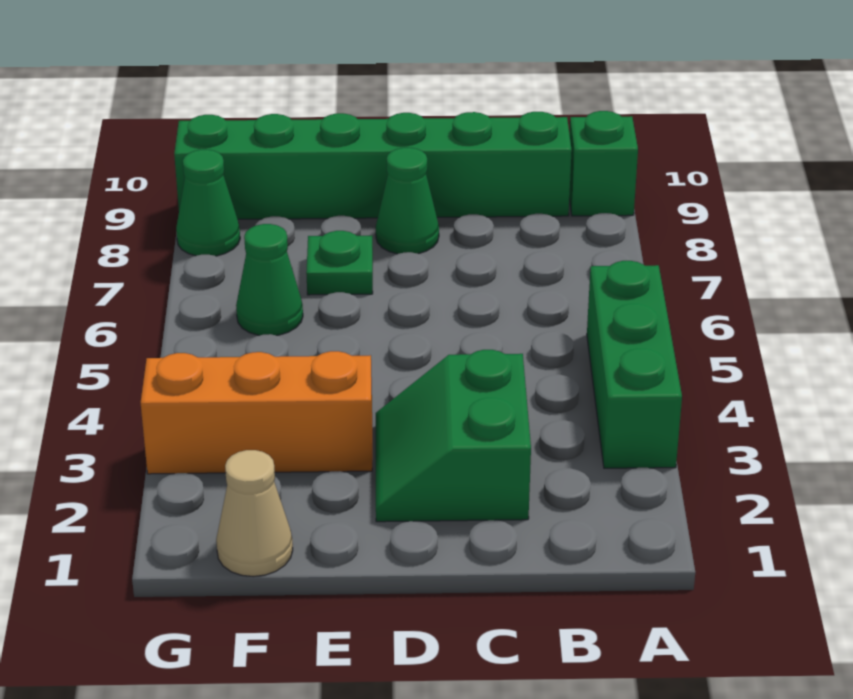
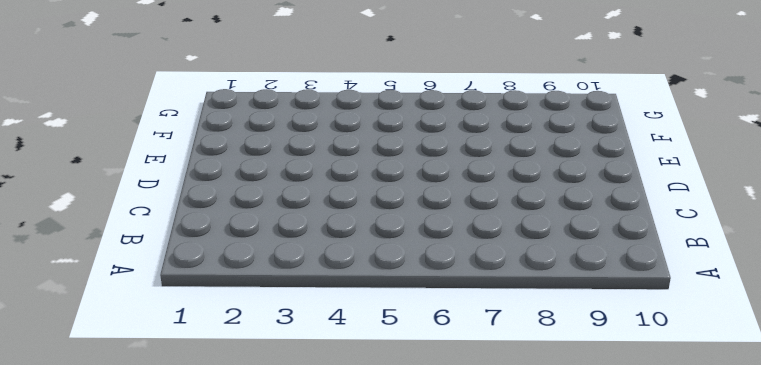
none -> green brick A3:A5 level 1
none -> green brick A9 level 1

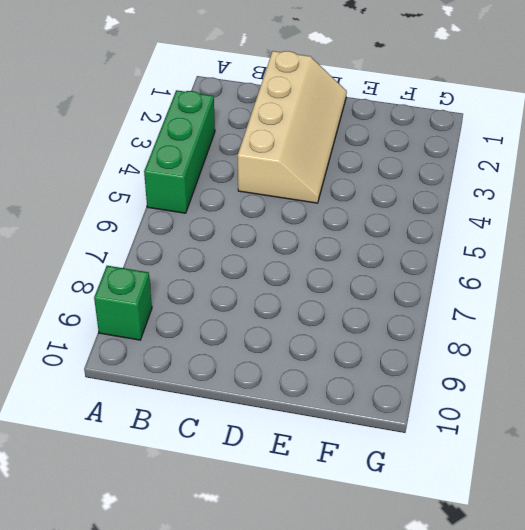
tan slope C1:D4 level 1 top C -> green slope C2:D3 level 1 top C
none -> green brick B9:G9 level 1
none -> green cone D8 level 1

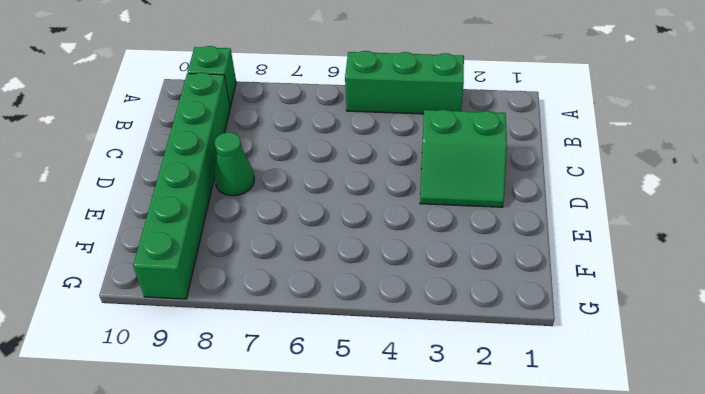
none -> orange brick E3:G3 level 1
none -> green plate E7 level 1

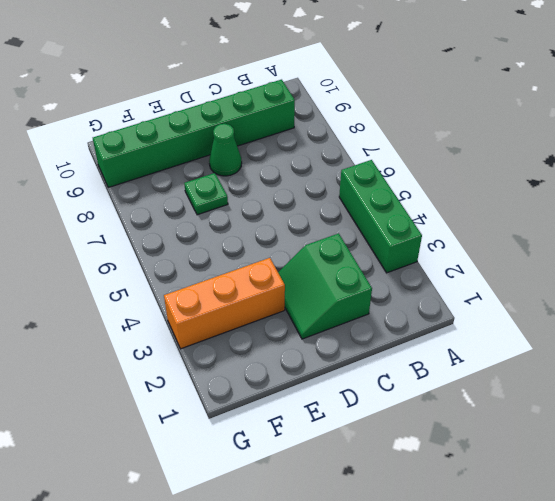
none -> green brick A9 level 1
none -> tan cone F1 level 1

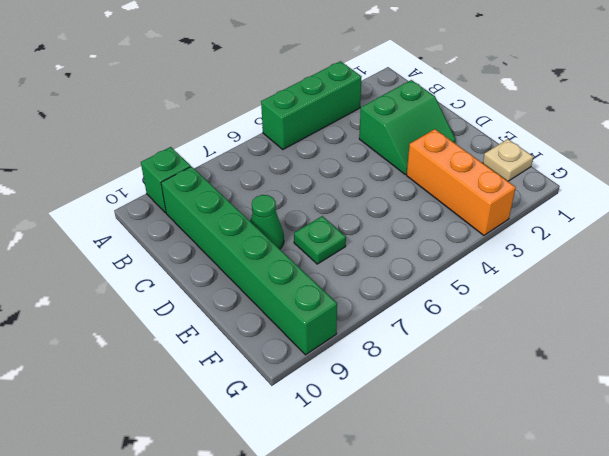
tan plate F1 level 1 -> tan cone F1 level 1
none -> green cone F6 level 1
none -> green cone G8 level 1

